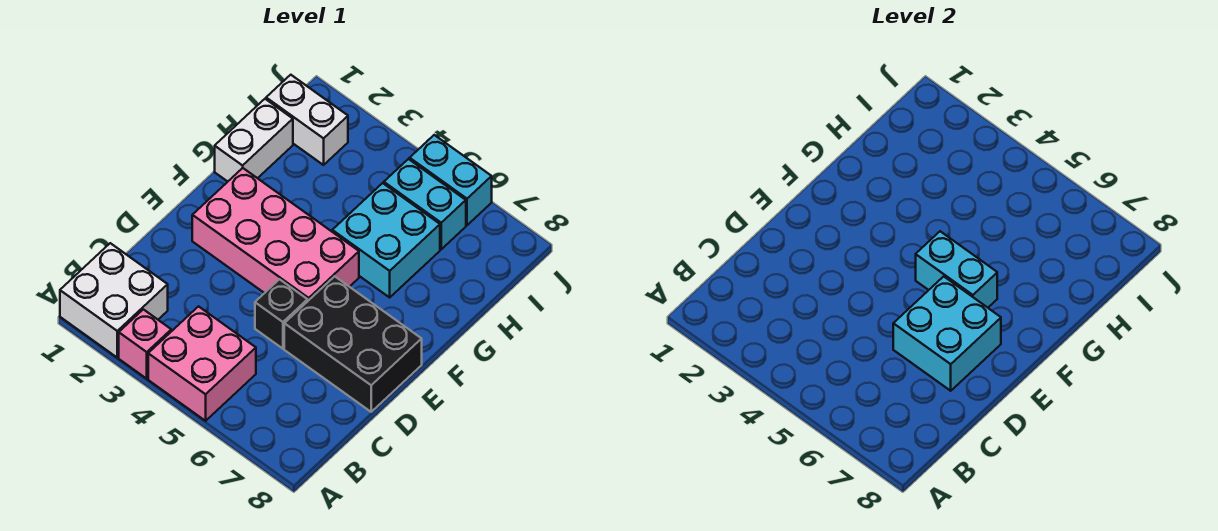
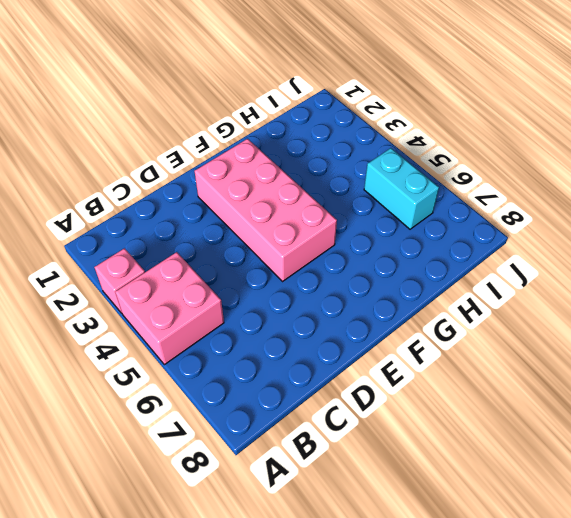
none -> white brick A1:B2 level 1
none -> black brick D5 level 1
none -> black brick D6:E8 level 1

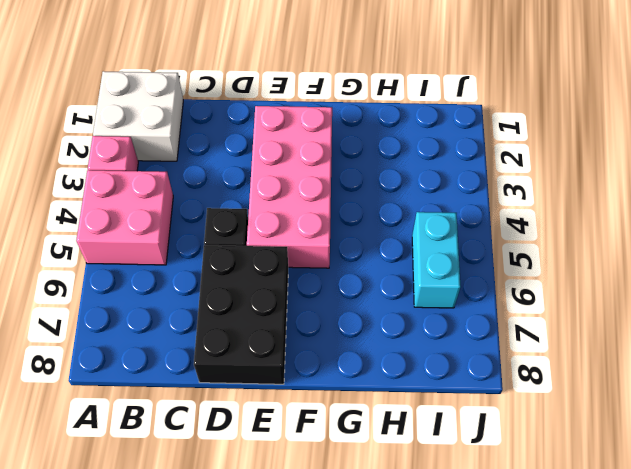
none -> white brick G1:H1 level 1
none -> cyan brick G5:H6 level 1
none -> white brick I1:I2 level 1

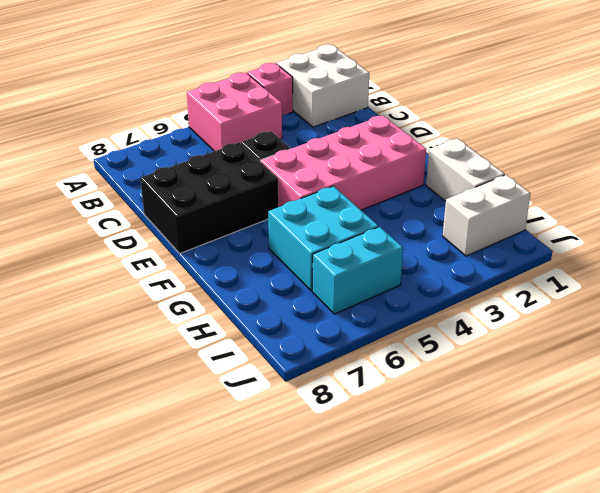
none -> cyan brick J5:J6 level 1
none -> cyan brick D6:E7 level 2
none -> cyan brick F5:F6 level 2

